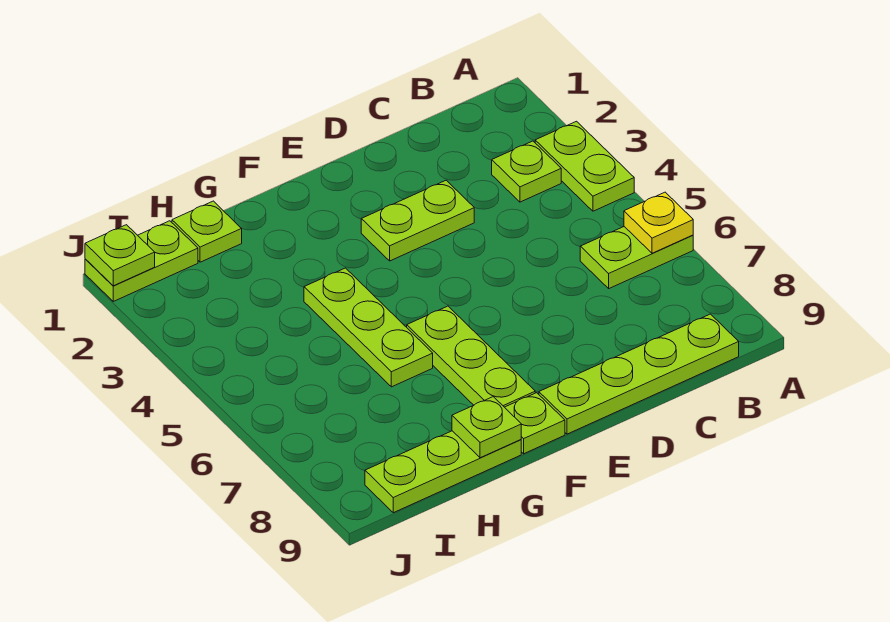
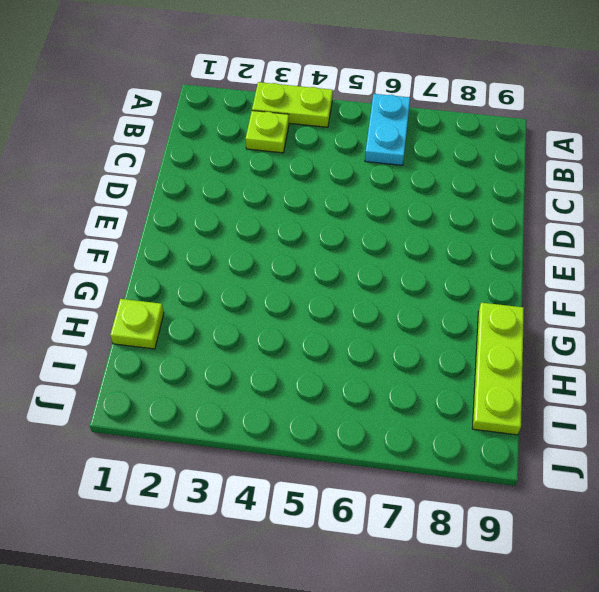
cyan plate A6:B6 level 1 -> lime plate A6:B6 level 1
none -> lime plate B9:E9 level 1
none -> lime plate D3:E3 level 1
none -> lime plate F6:F8 level 1

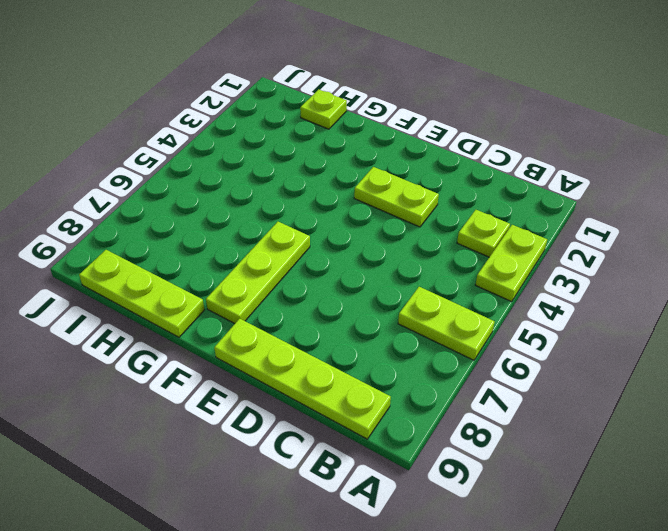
none -> lime plate F9 level 1
none -> lime plate G4:G6 level 1
none -> lime plate I1:J1 level 1

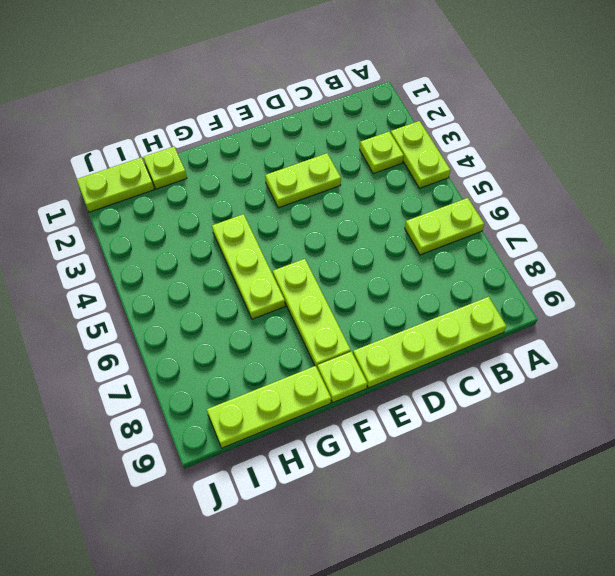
none -> yellow plate A6 level 2
none -> lime plate G9 level 2
none -> lime plate J1 level 2

